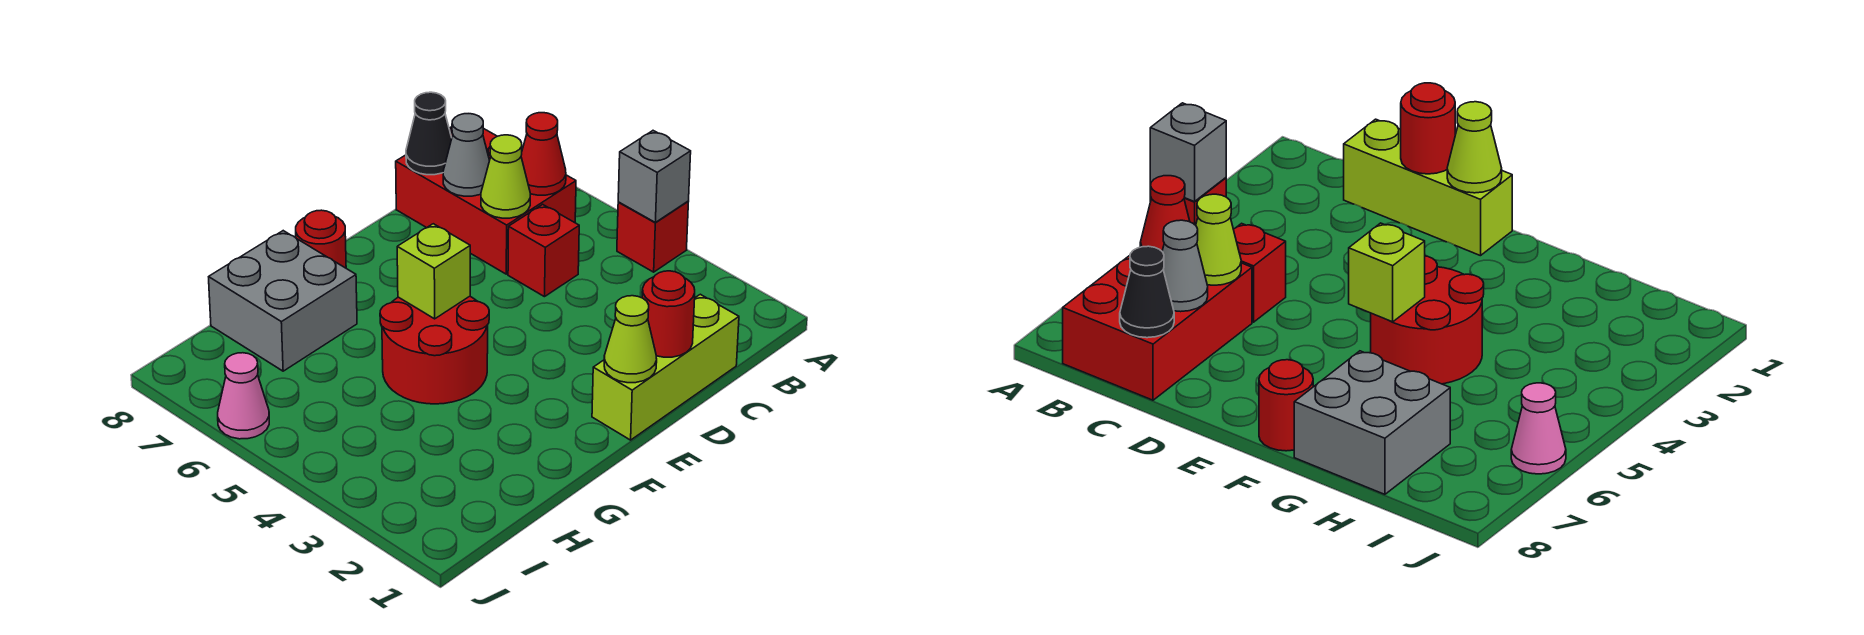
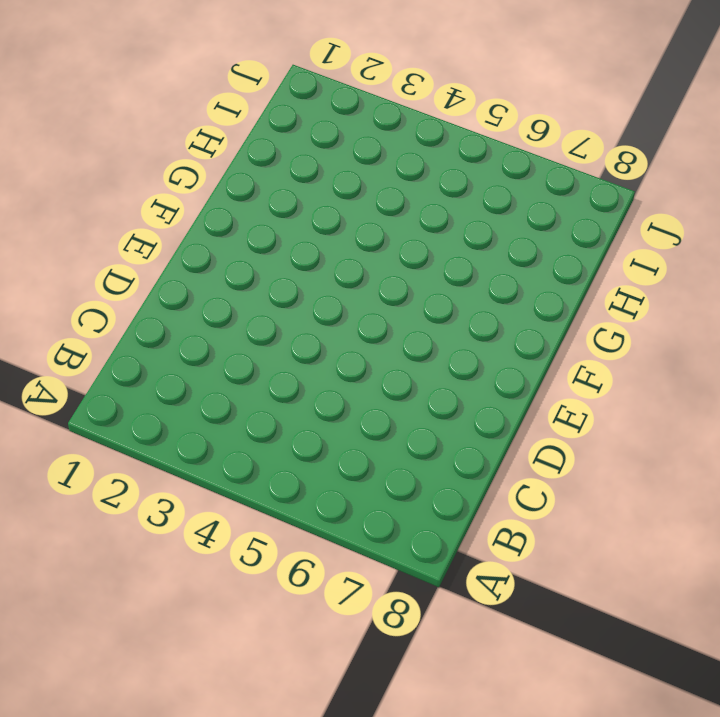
none -> red brick A4 level 1
none -> red brick B6:C8 level 1
none -> lime brick C1:E1 level 1

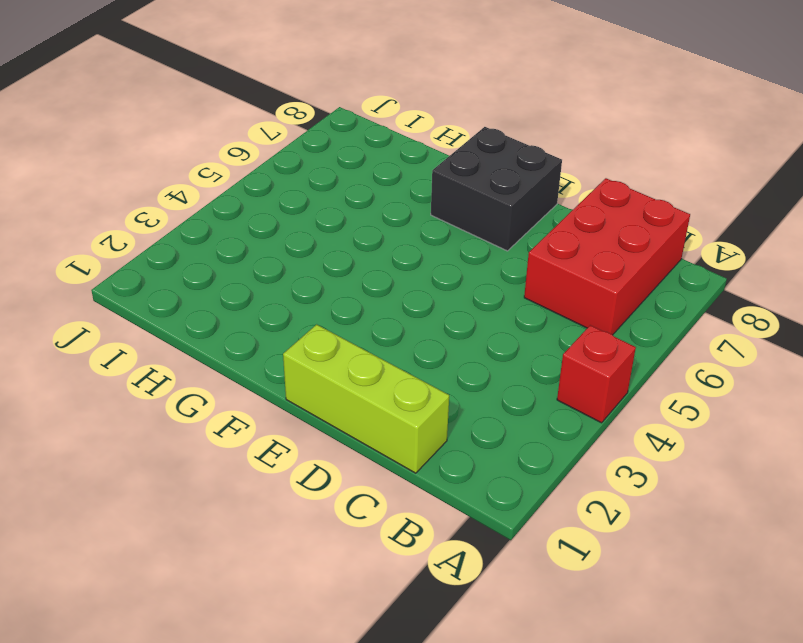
black brick E7:F8 level 1 -> red round brick F8 level 1
none -> red brick C5 level 1
none -> red round brick F4:G5 level 1
none -> grey brick G7:H8 level 1

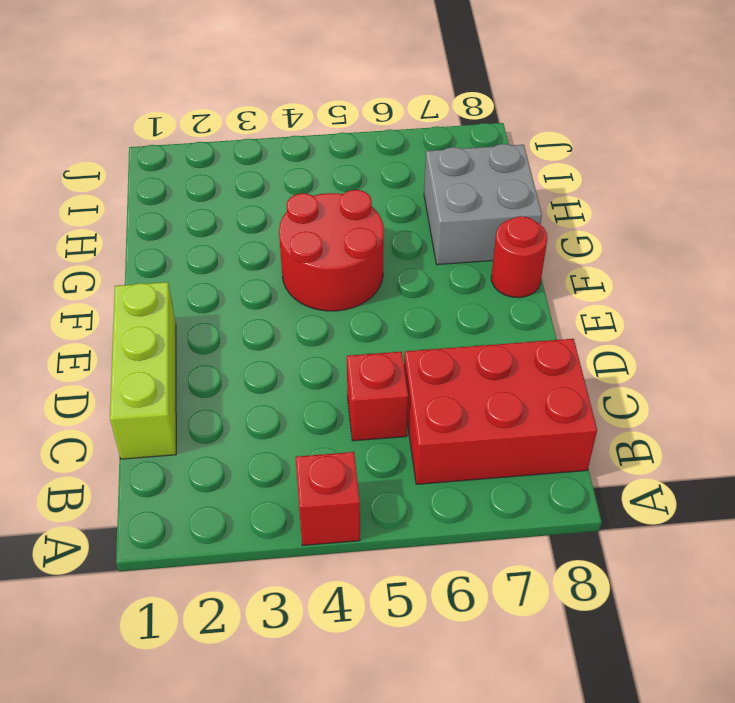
none -> pink cone J6 level 1
none -> grey brick A4 level 2
none -> red cone B6 level 2

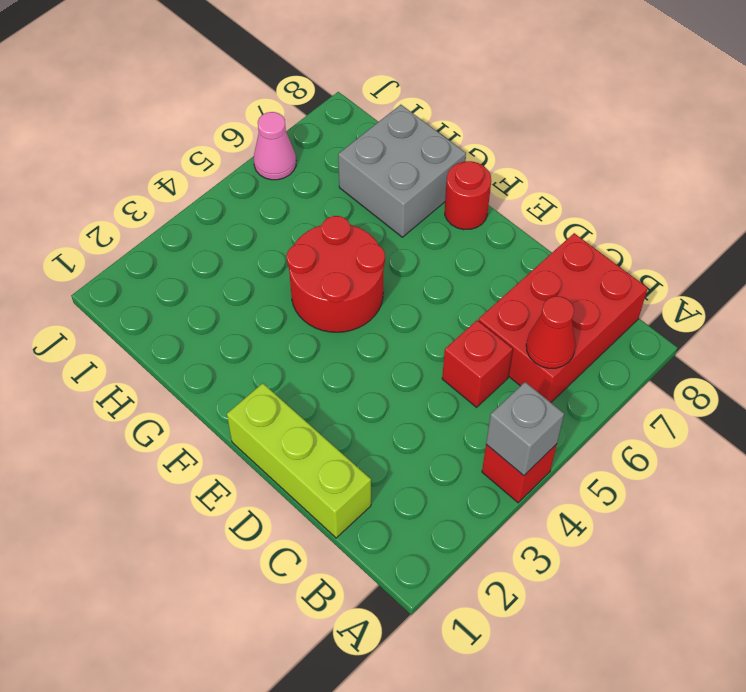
none -> lime cone C6 level 2
none -> grey cone C7 level 2
none -> black cone C8 level 2

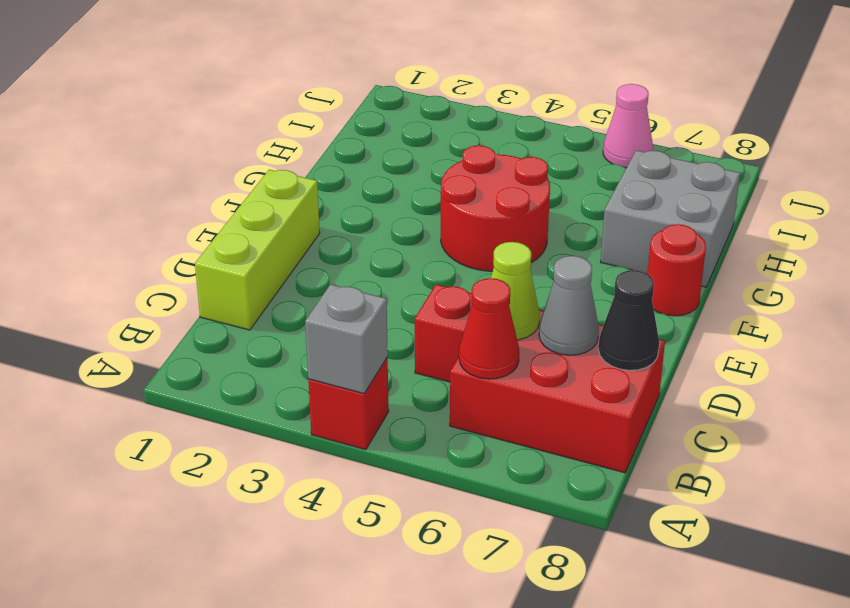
none -> red round brick D1 level 2
none -> lime cone E1 level 2
none -> lime brick F5 level 2

